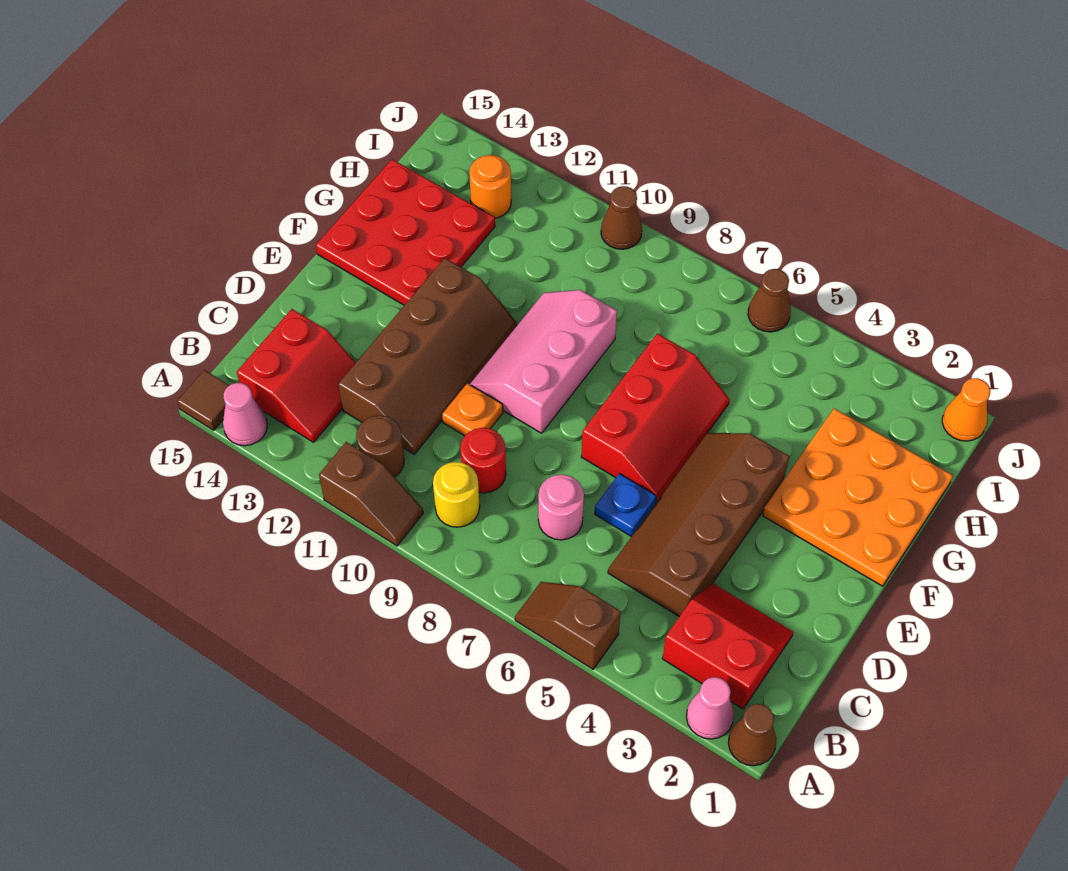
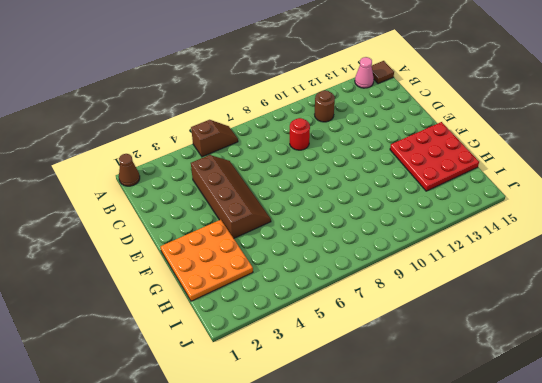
none -> pink cone A2 level 1
none -> brown slope A10:A11 level 1 top 11
none -> red slope B2:C3 level 1 top B

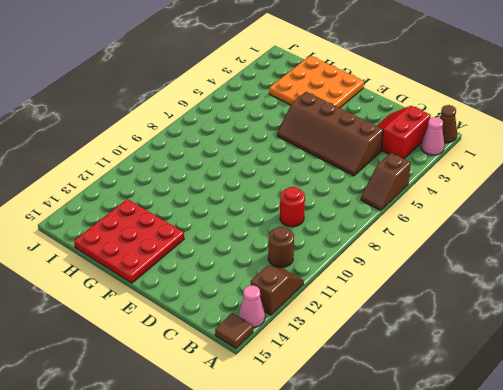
brown slope A12:A13 level 1 top 13 -> brown slope A10:A11 level 1 top 11
none -> yellow round brick B9 level 1
none -> red slope B13:C14 level 1 top 14
none -> pink round brick C7 level 1

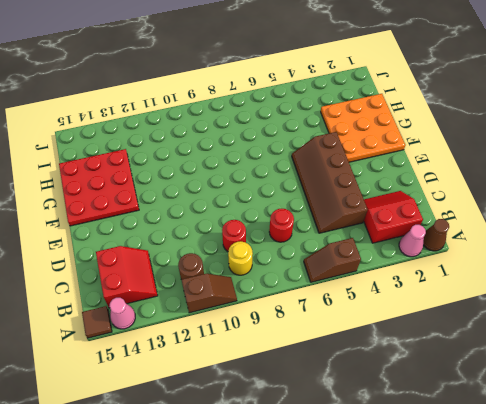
red round brick C7 level 1 -> pink round brick C7 level 1
none -> brown slope C11:F12 level 1 top 12
none -> blue plate D6 level 1
none -> orange plate D10 level 1

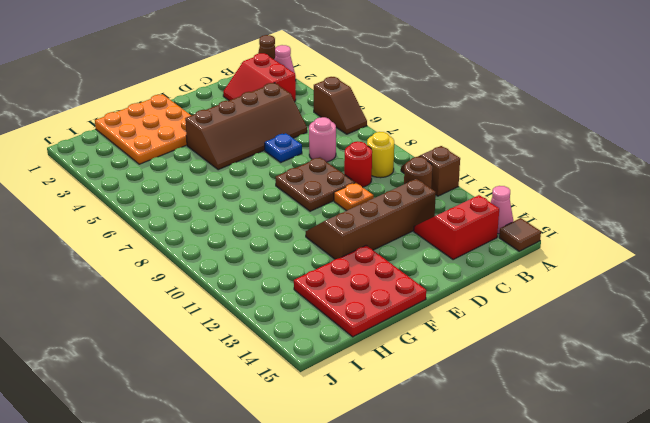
brown plate D8:E9 level 1 -> pink slope E9:G10 level 1 top 9
none -> red slope E6:G7 level 1 top 7
none -> orange round brick I13 level 1
none -> orange cone J1 level 1

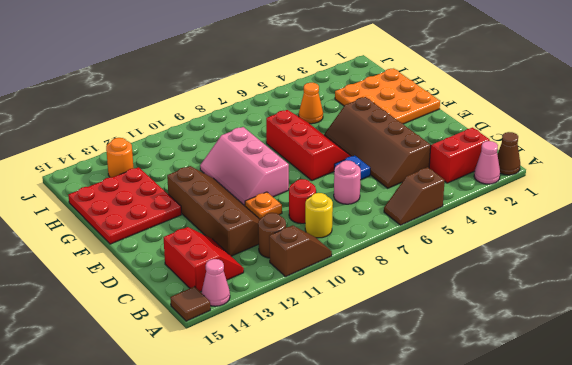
orange cone H5 level 1 -> orange cone J1 level 1
none -> brown cone J6 level 1
none -> brown cone J10 level 1

